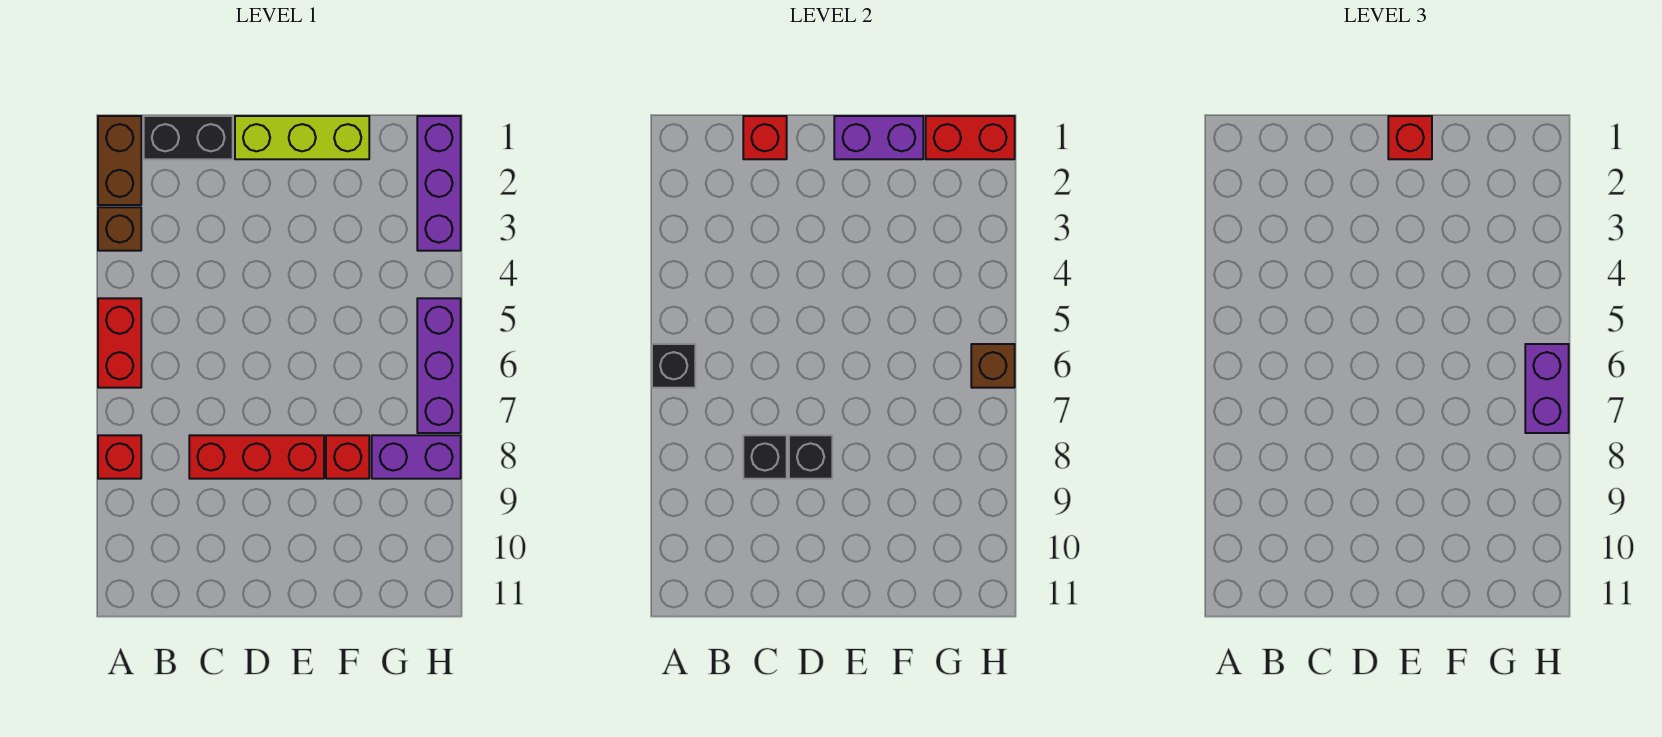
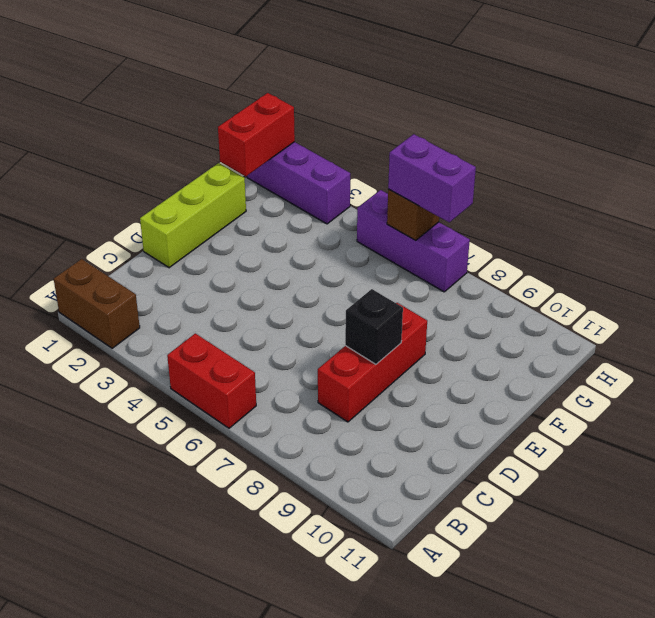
none -> brown brick A3 level 1
none -> red brick A8 level 1
none -> black brick B1:C1 level 1

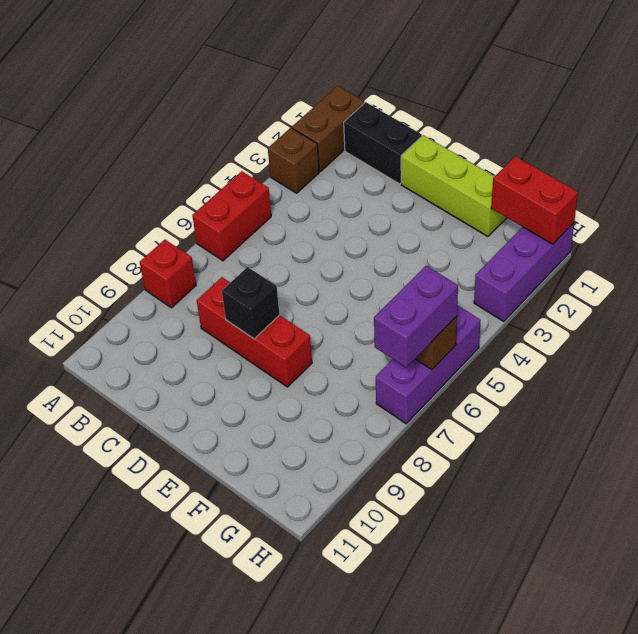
none -> red brick F8 level 1
none -> purple brick G8:H8 level 1
none -> black brick A6 level 2

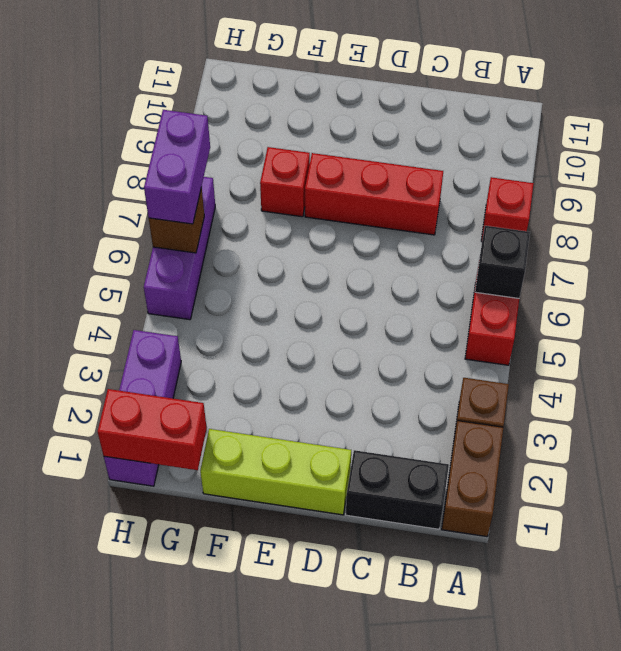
none -> purple brick G8:H8 level 1
none -> red brick C1 level 2
none -> black brick C8 level 2

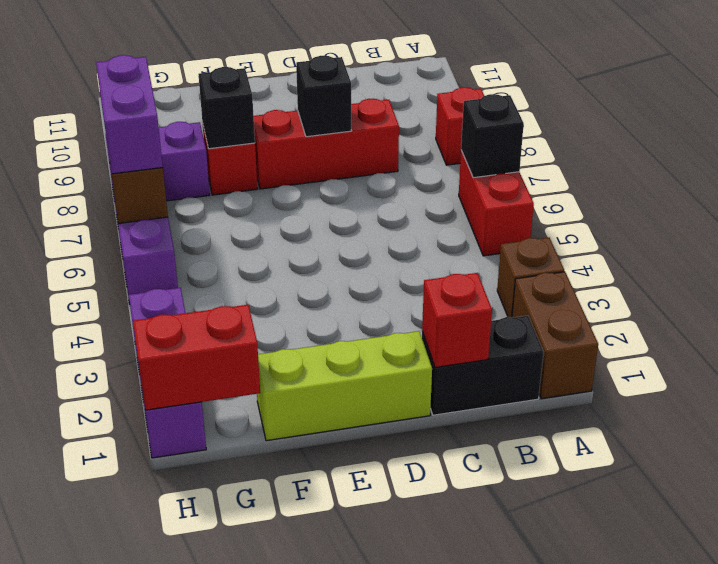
black brick F8 level 2 -> black brick C8 level 2
none -> purple brick E1:F1 level 2
none -> red brick E1 level 3

